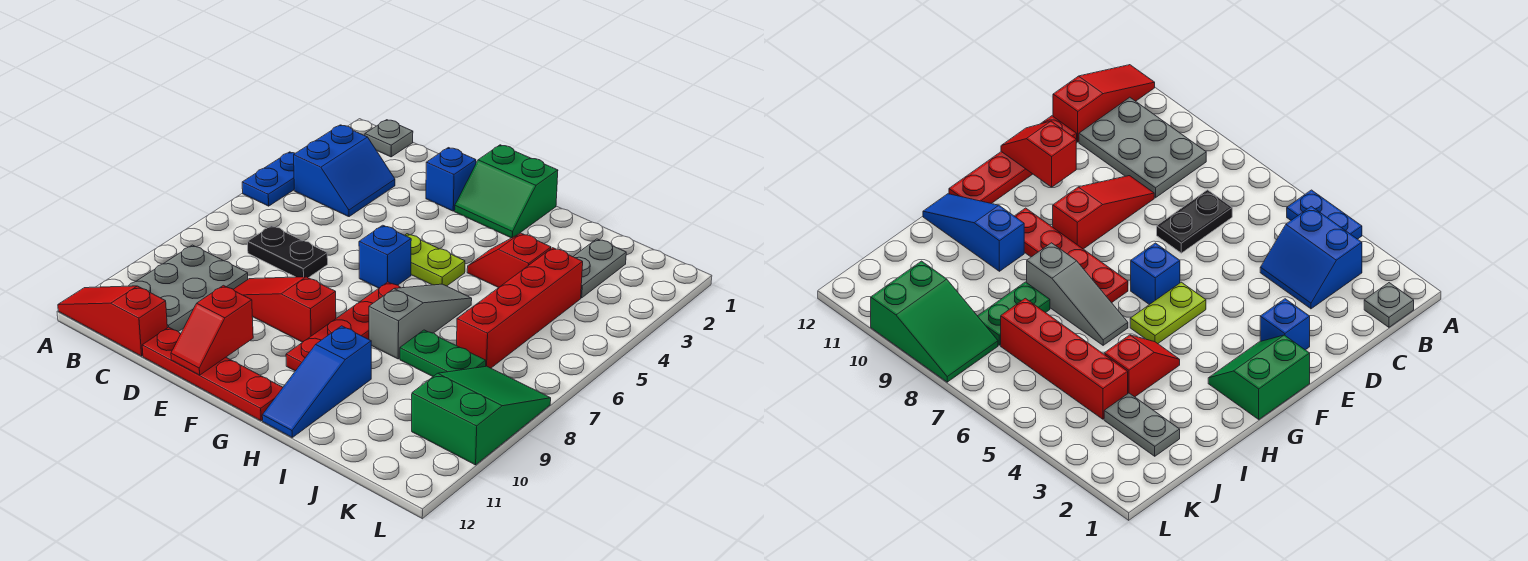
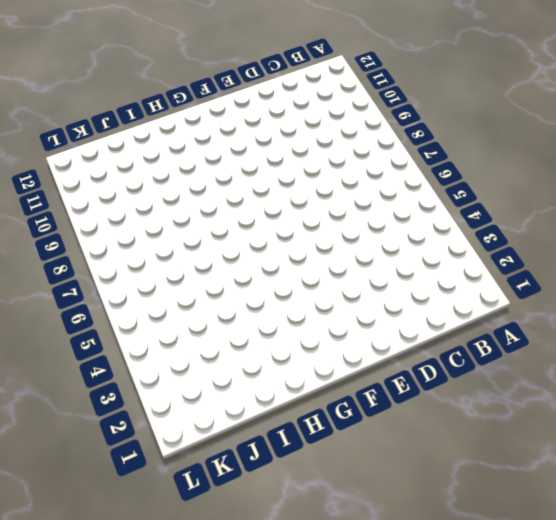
none -> blue plate A4:A5 level 1
none -> red slope A12:C12 level 1 top C
none -> grey plate B1 level 1

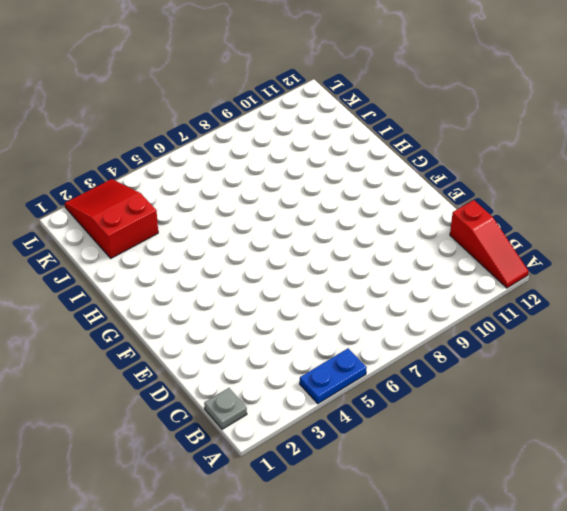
red slope J2:L3 level 1 top J -> grey plate J2:J3 level 1
none -> blue slope B3:C4 level 1 top B
none -> grey plate B9:C11 level 1
none -> black plate C7:D7 level 1

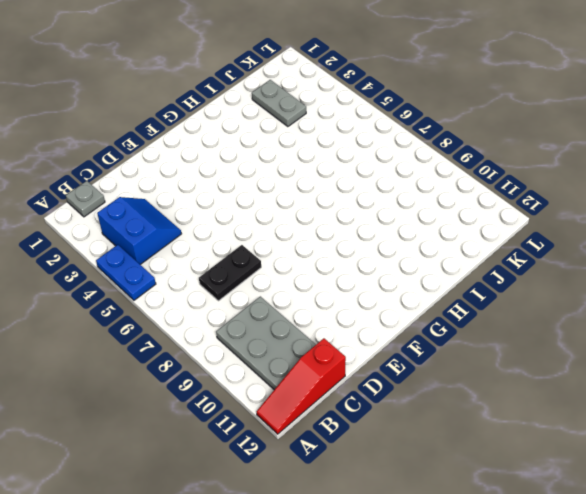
none -> red slope D9:F9 level 1 top F
none -> red plate D12:G12 level 1
none -> blue brick E2 level 1

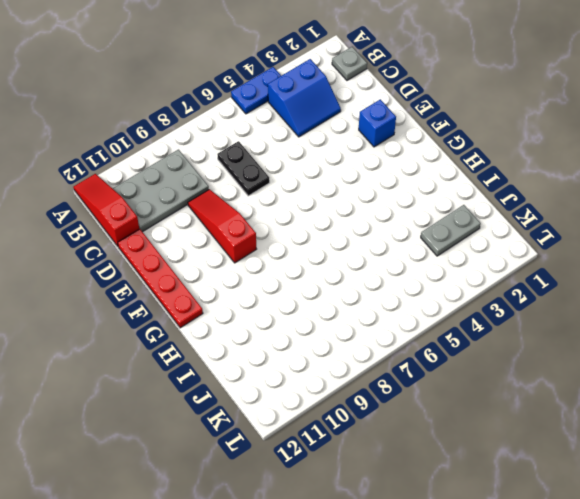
none -> green slope F1:G2 level 1 top 1
none -> lime plate F5:G5 level 1
none -> blue brick F6 level 1

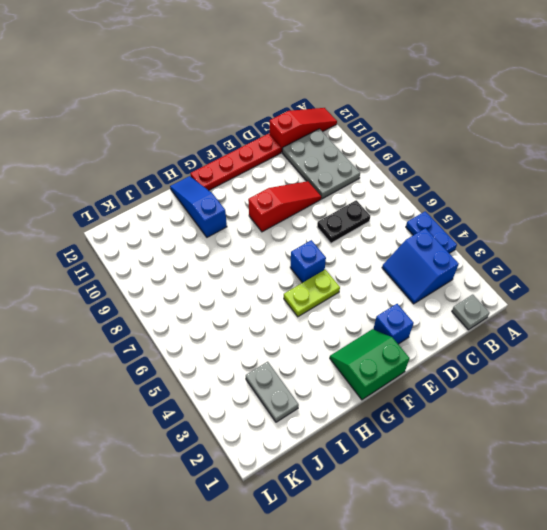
none -> red plate G7:G10 level 1
none -> red slope H4:I4 level 1 top I
none -> grey slope H6:H8 level 1 top 8

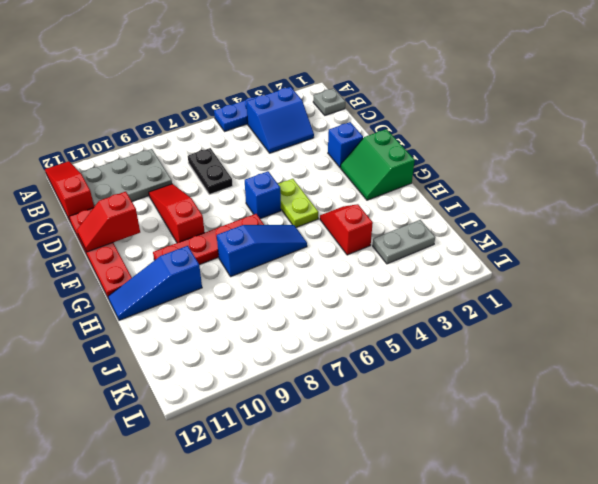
blue slope H6:H8 level 1 top 8 -> grey slope H6:H8 level 1 top 8
none -> green plate I8:J8 level 1
none -> red brick J4:J7 level 1
none -> green slope K8:L10 level 1 top 10

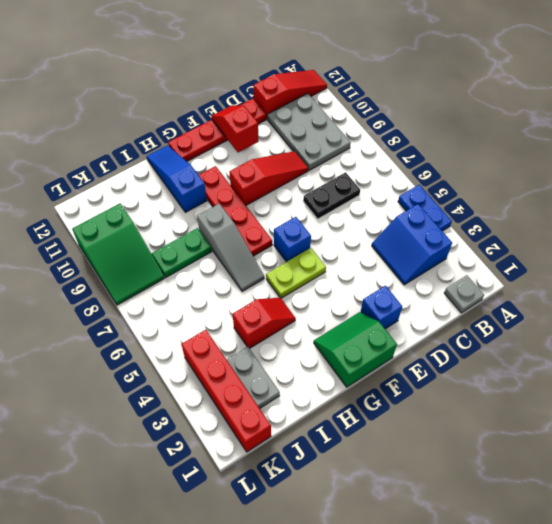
red brick K1:K4 level 1 -> red brick J4:J7 level 1

